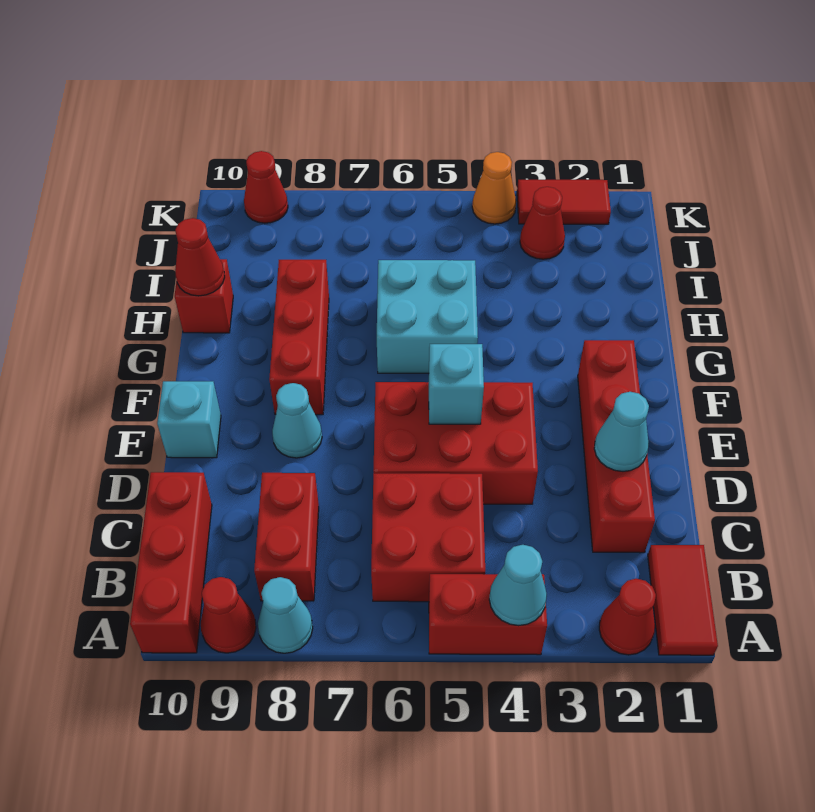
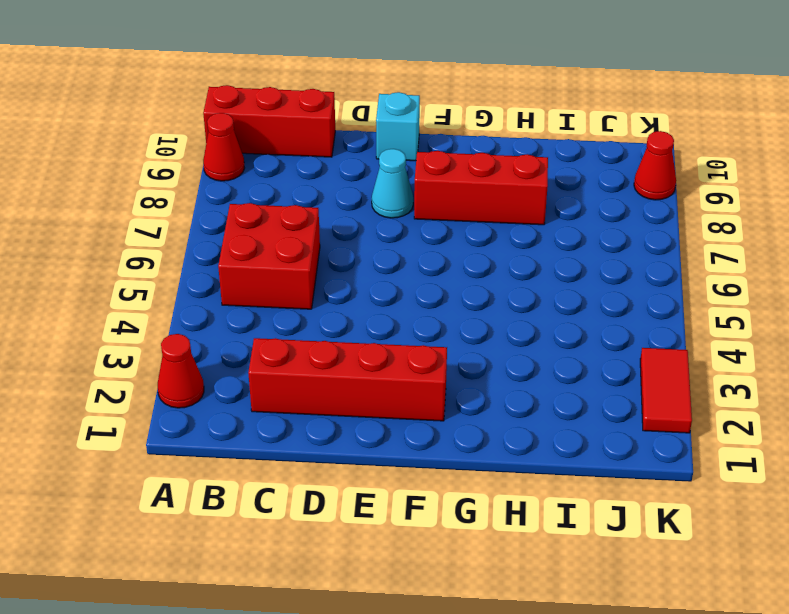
none -> red tile A1:B1 level 1
none -> red brick A4:A5 level 1
none -> cyan cone A8 level 1

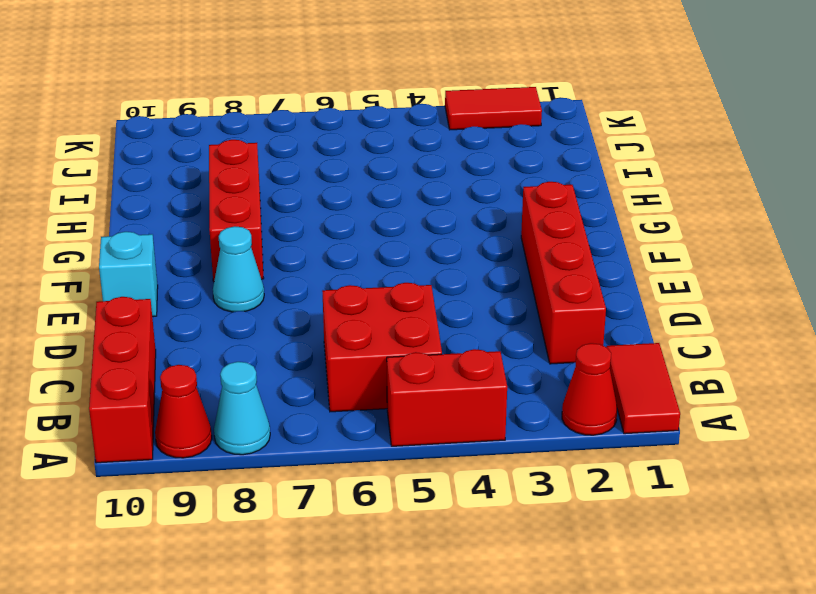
none -> red brick B8:C8 level 1
none -> red brick D4:E6 level 1
none -> cyan brick G5:H6 level 1

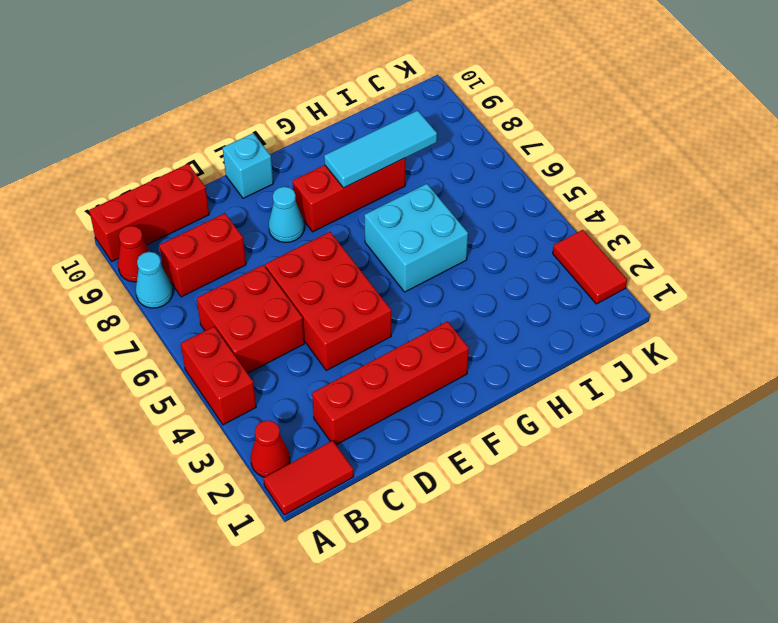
cyan tile G8:I8 level 2 -> none
none -> red brick H10 level 1
none -> red cone J3 level 1
none -> orange cone K4 level 1

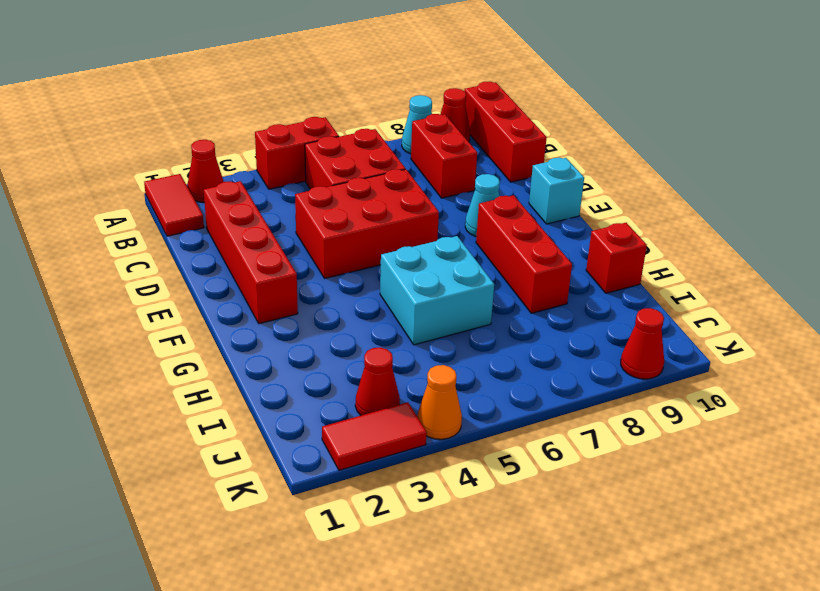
none -> cyan cone A4 level 2
none -> cyan cone D2 level 2
none -> cyan brick E5 level 2

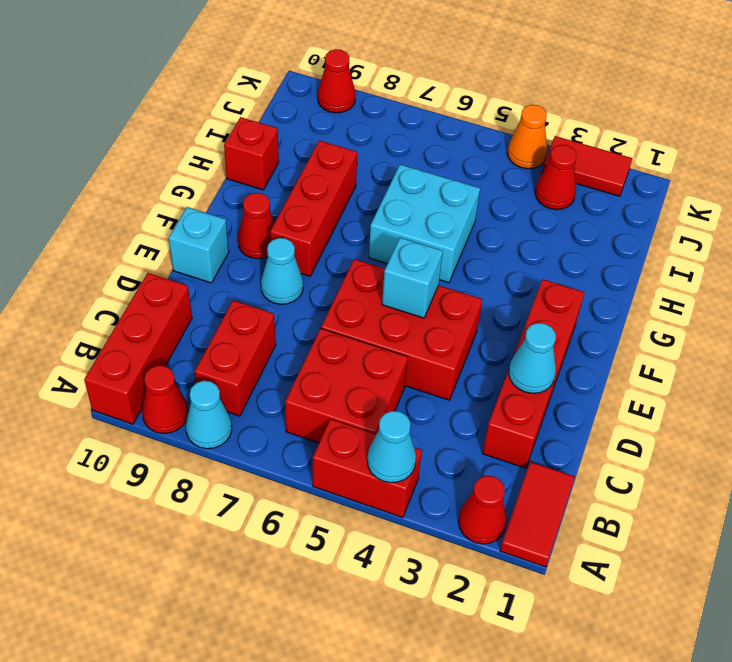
red cone F9 level 1 -> red cone H10 level 2

